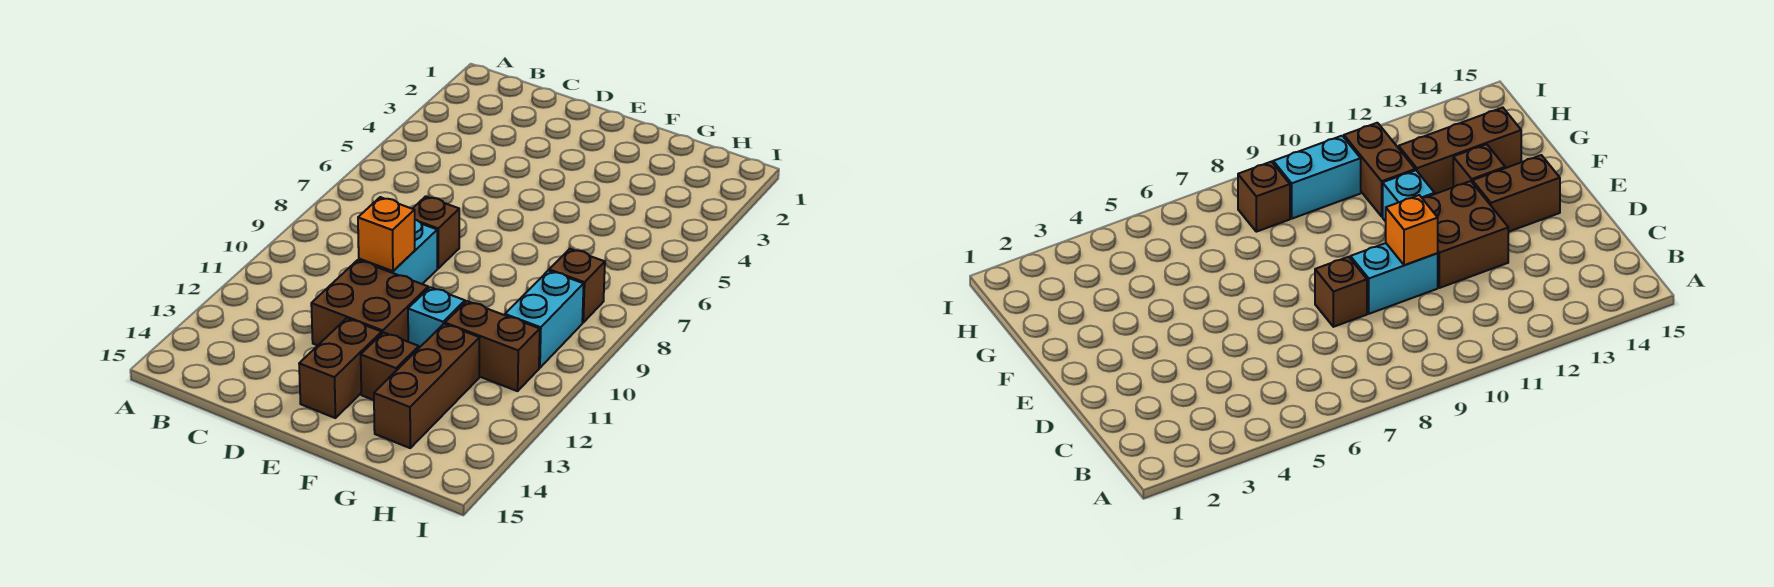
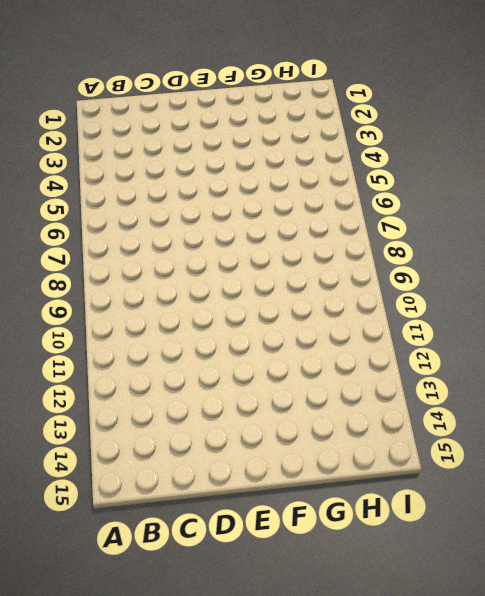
none -> brown brick D8 level 1
none -> cyan brick D9:D10 level 1

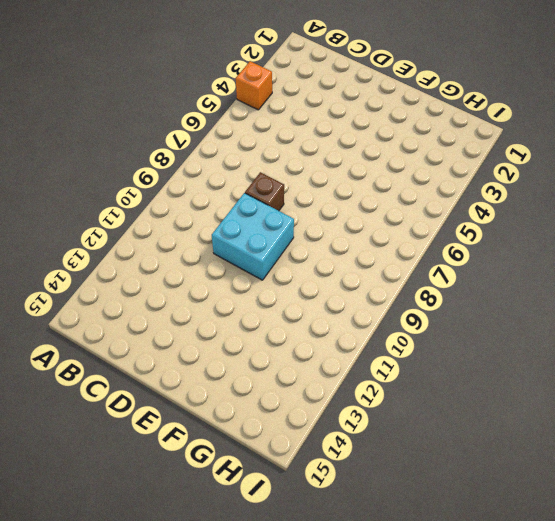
orange brick A4 level 1 -> orange brick D10 level 2
cyan brick D9:E10 level 1 -> cyan brick D9:D10 level 1
none -> brown brick D11:E12 level 1
none -> brown brick E13:E14 level 1

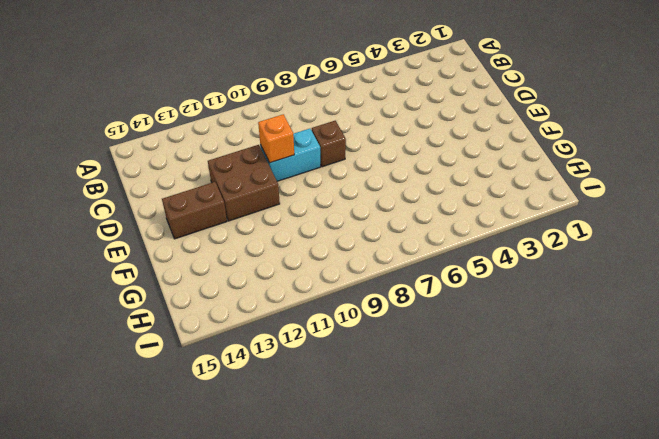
none -> cyan brick F11 level 1
none -> brown brick F13 level 1

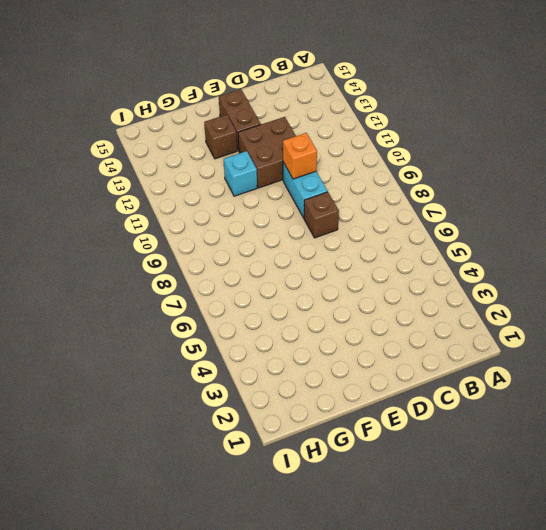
none -> brown brick G11:H11 level 1
none -> brown brick G12:G14 level 1

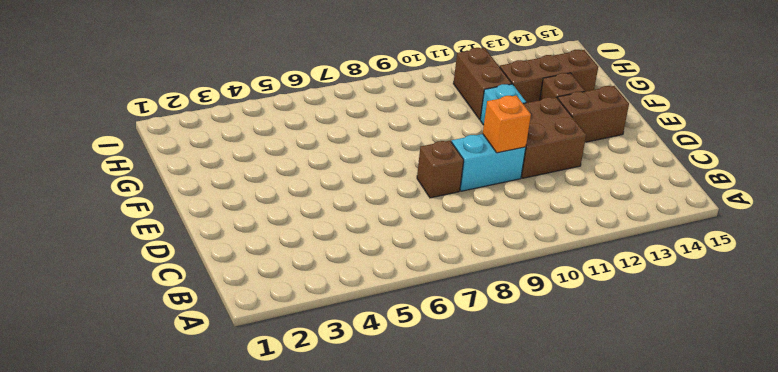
none -> brown brick H8 level 1
none -> cyan brick H9:H10 level 1

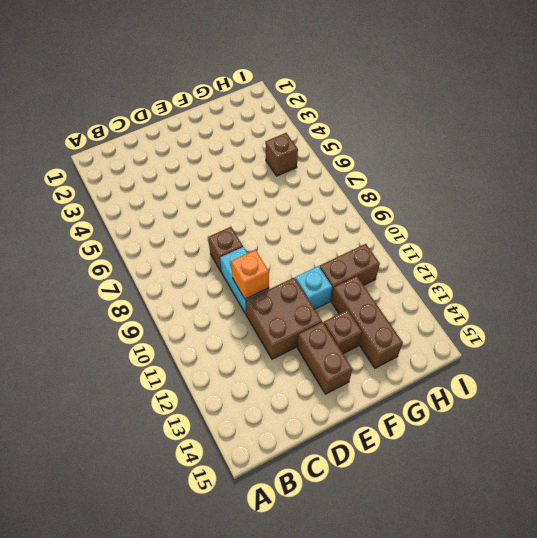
brown brick H5 level 1 -> brown brick H8 level 1
none -> cyan brick H9:H10 level 1

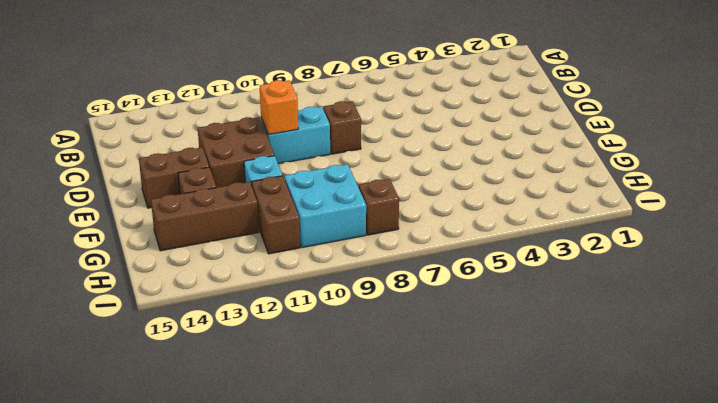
cyan brick G9:H10 level 1 -> cyan brick H9:H10 level 1

